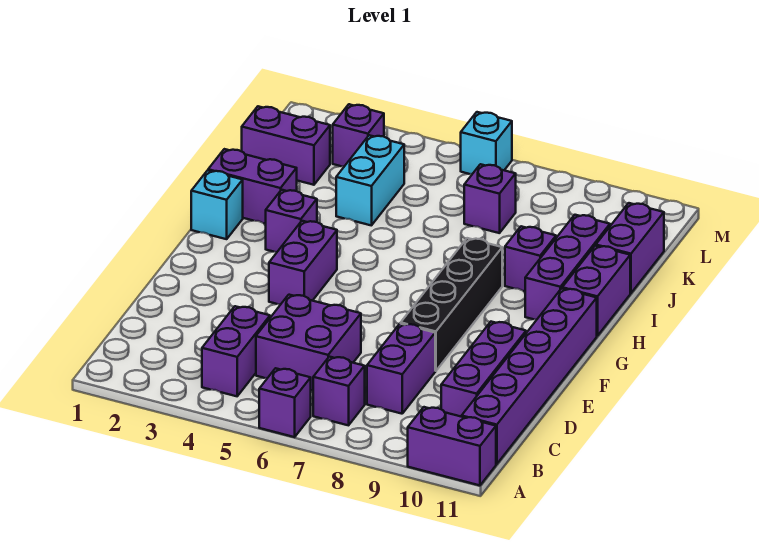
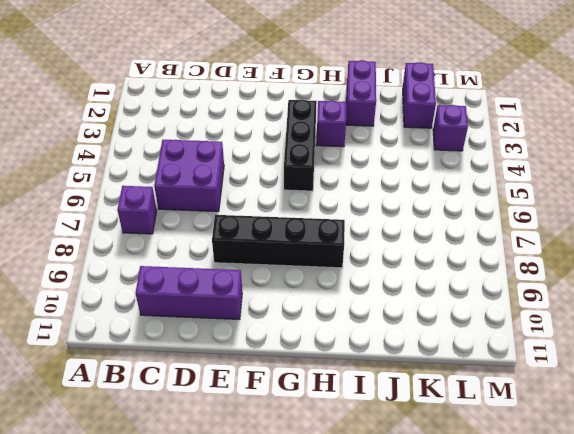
black brick G3:G5 level 1 -> purple brick F4:G4 level 1
none -> purple brick A6 level 1
none -> purple brick A10:A11 level 1
none -> purple brick B4:C4 level 1

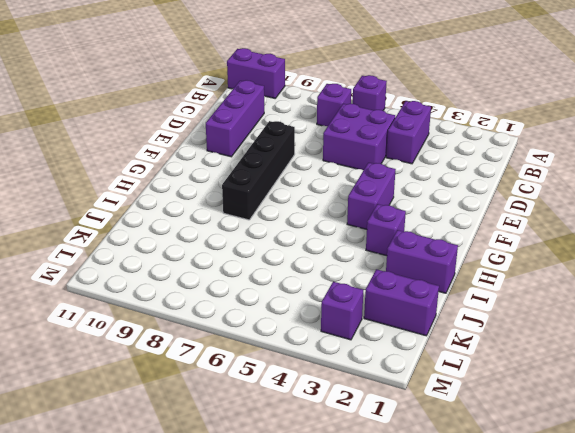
none -> purple brick B11:G11 level 1
none -> purple brick C8:D8 level 1
none -> cyan brick H1 level 1

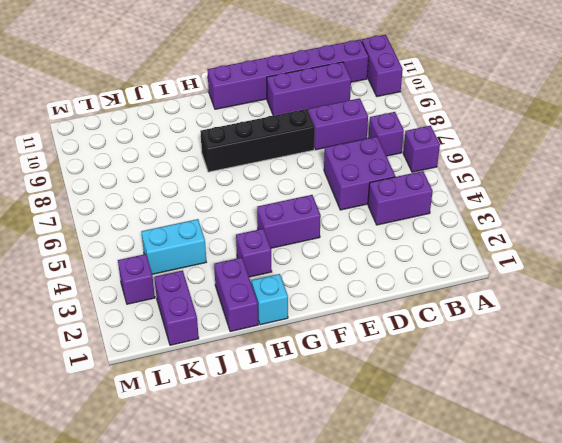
none -> purple brick H10:J10 level 1
none -> purple brick H11:I11 level 1
none -> purple brick I9 level 1

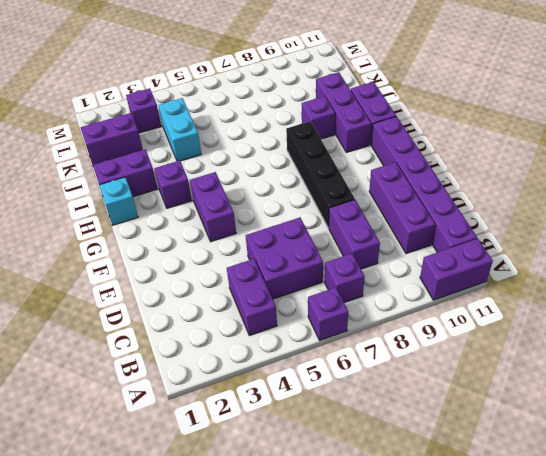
none -> purple brick J11:K11 level 1
none -> purple brick K7 level 1
none -> cyan brick M6 level 1

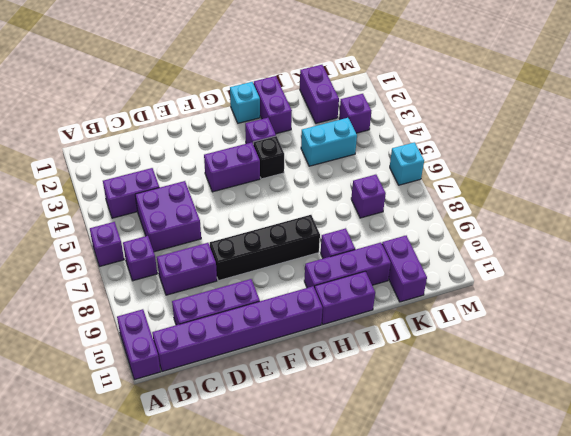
black brick H4 level 1 -> none
purple brick K10:K11 level 1 -> purple brick J11:K11 level 1

